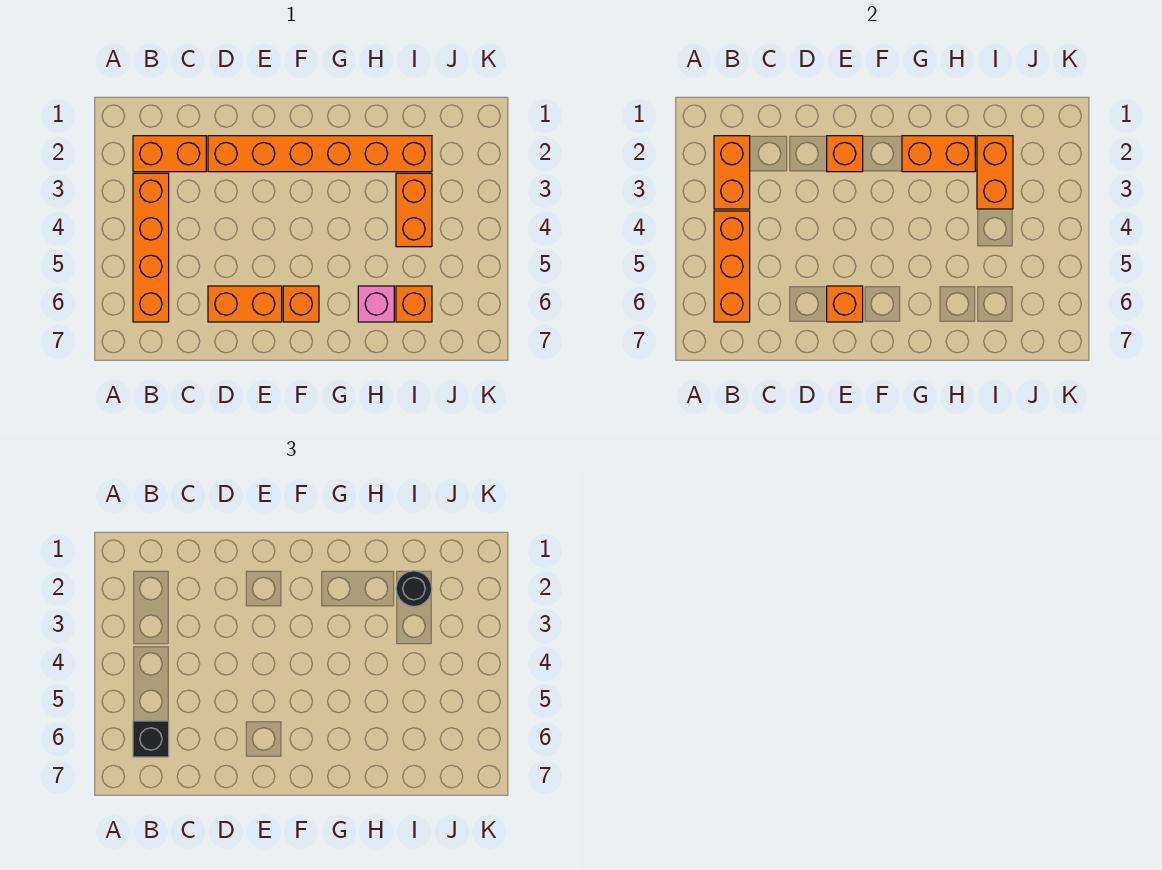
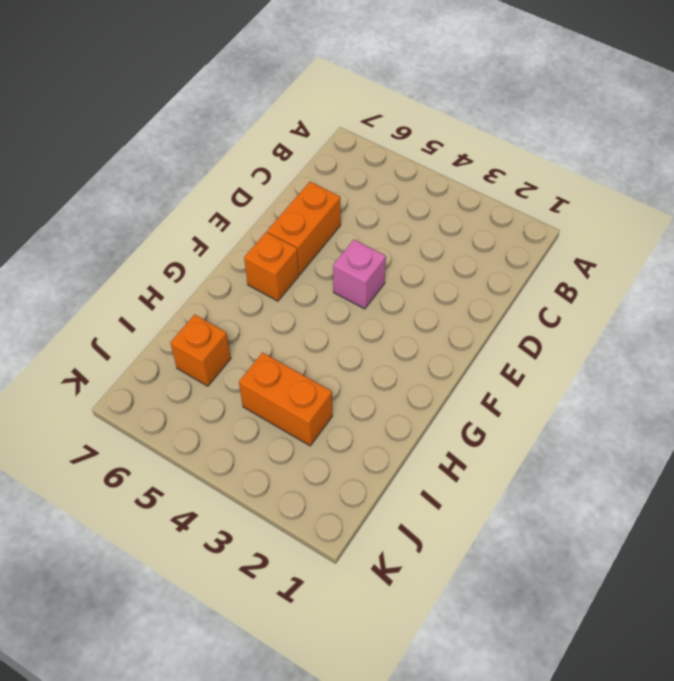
pink brick E4 level 1 -> pink brick H6 level 1
none -> orange brick B2:C2 level 1
none -> orange brick B3:B6 level 1
none -> orange brick D2:I2 level 1

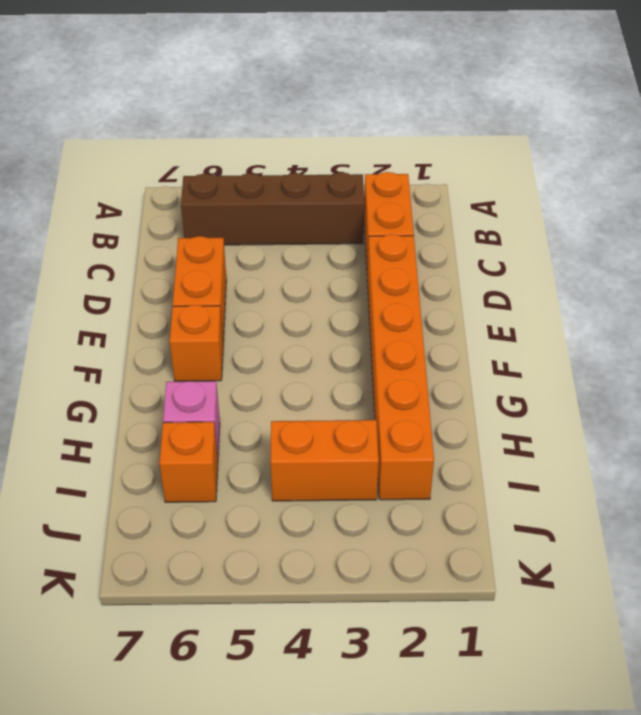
brown brick B3:B6 level 1 -> orange brick B3:B6 level 1
none -> orange brick B2:B3 level 2
none -> orange brick B4:B6 level 2
none -> orange brick E2 level 2

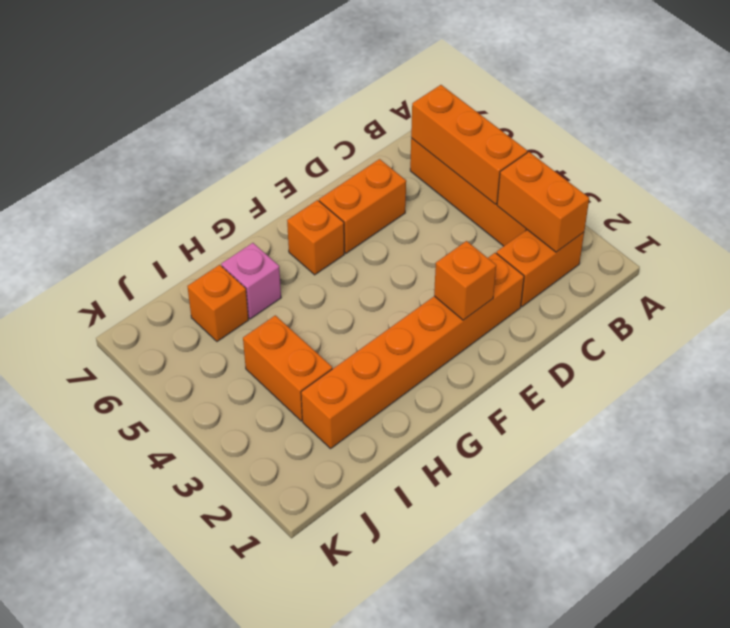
none -> orange brick E6 level 2
none -> orange brick G2:H2 level 2
none -> orange brick I2:I3 level 2

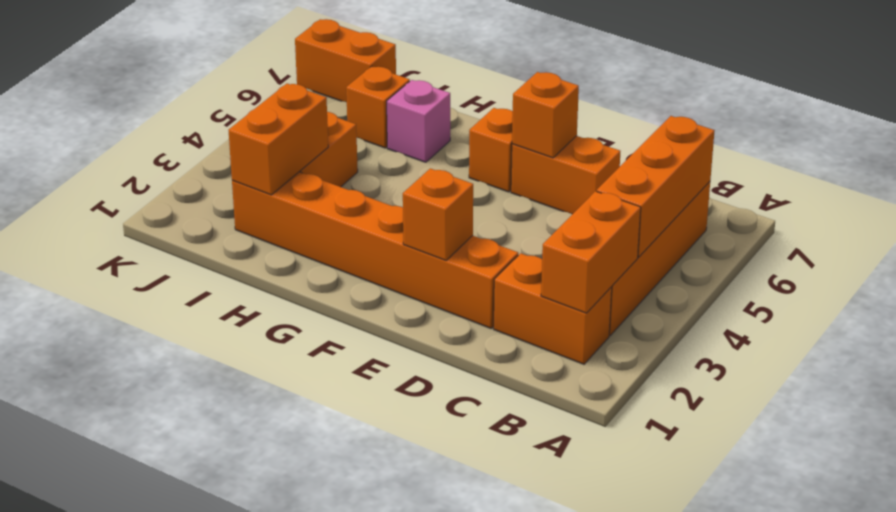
orange brick J7:K7 level 1 -> orange brick G2:H2 level 2
none -> black brick B6 level 3
none -> black round brick I2 level 3

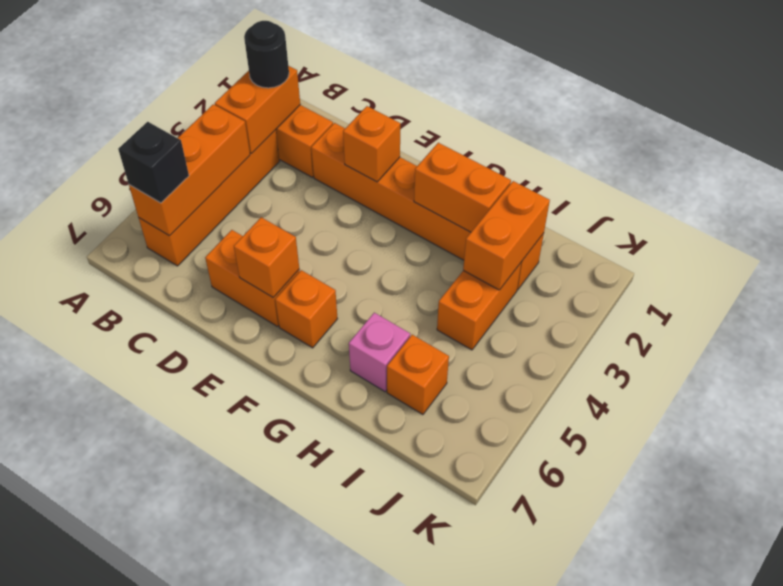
black round brick B2 level 3 -> black round brick I2 level 3

